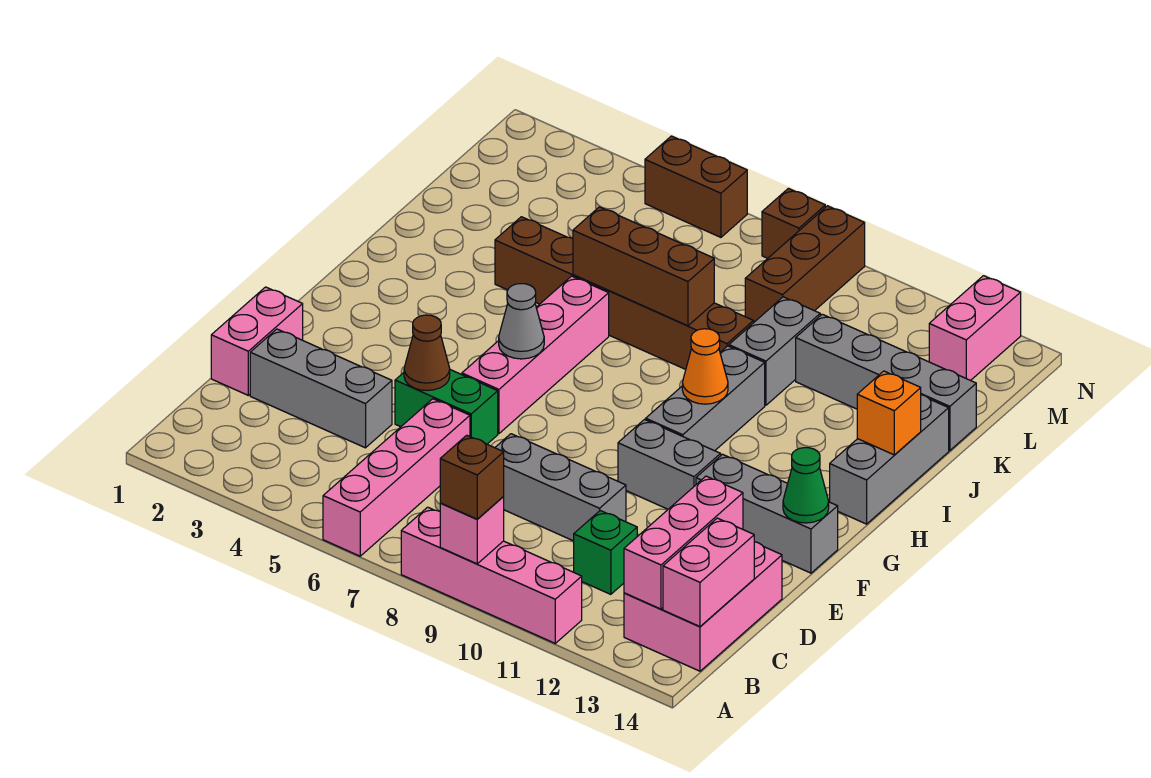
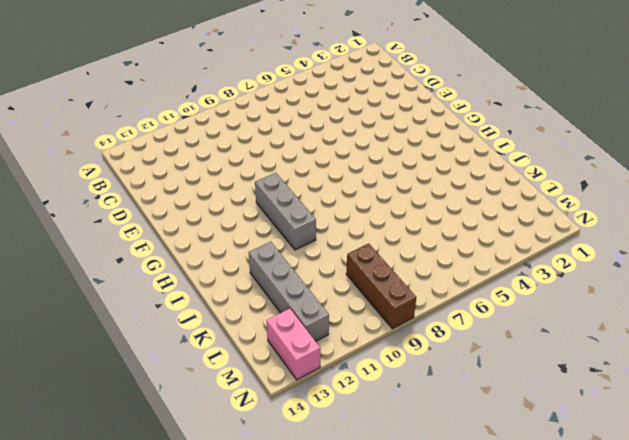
grey brick J12:M12 level 1 -> grey brick K11:K14 level 1
none -> pink brick A6:D6 level 1
none -> pink brick A8:A11 level 1
none -> pink brick B13:D14 level 1
none -> green brick C11 level 1

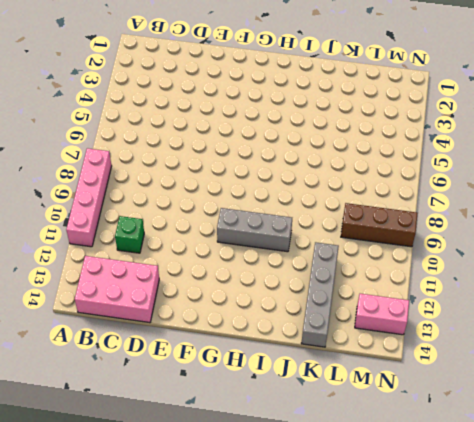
none -> pink brick A6:D6 level 1
none -> pink brick D1:E1 level 1
none -> grey brick D2:D4 level 1
none -> grey brick D8:D10 level 1

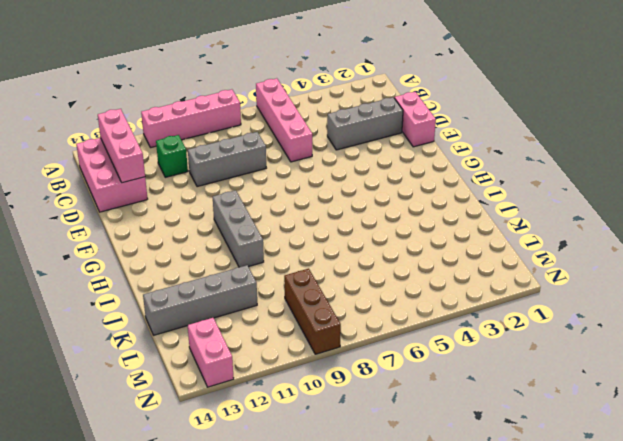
none -> green brick E5:E6 level 1
none -> pink brick F6:I6 level 1
none -> grey brick F10:F11 level 1
none -> grey brick F12:F14 level 1

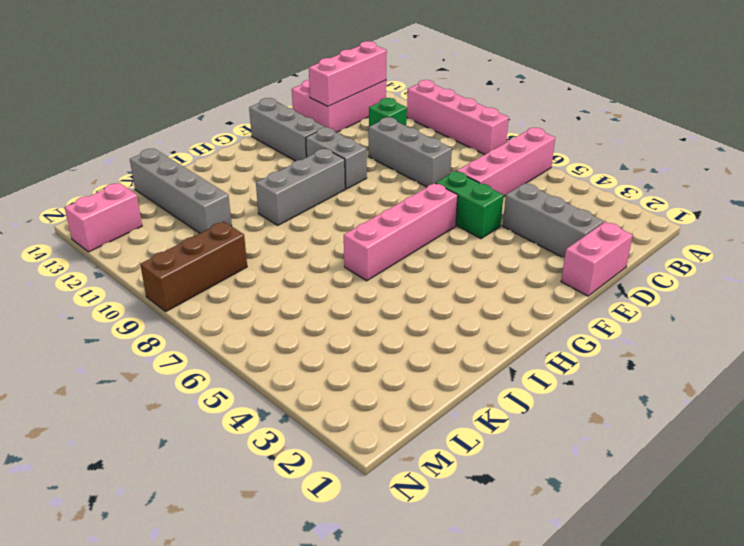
none -> grey brick H14:J14 level 1
none -> brown brick J4:J9 level 1
none -> grey brick J10:K10 level 1
none -> brown brick N5:N6 level 1

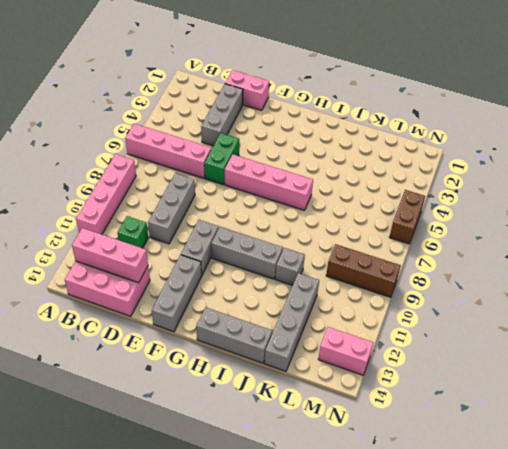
grey brick J10 level 1 -> grey brick J10:K10 level 1
none -> brown brick J4:J9 level 1
none -> brown brick N8 level 1
none -> pink brick A9 level 2
none -> pink brick B14:C14 level 2

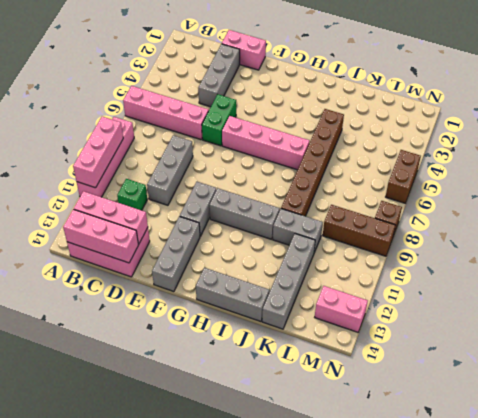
pink brick A9:A11 level 2 -> pink brick A9 level 2
pink brick B14:D14 level 2 -> pink brick B14:C14 level 2
none -> brown cone E5 level 2
none -> green cone F14 level 2
none -> grey cone G6 level 2
none -> orange cone H10 level 2

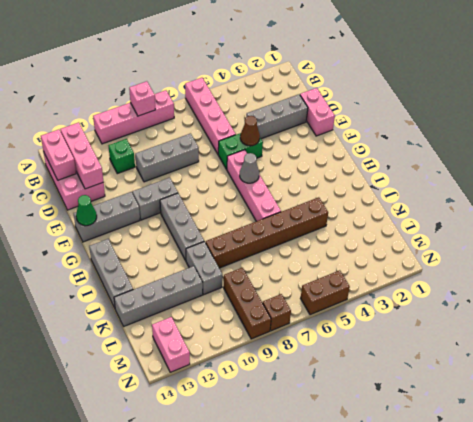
none -> orange cone H10 level 2
none -> orange brick I14 level 2
none -> brown brick J6:J8 level 2
none -> brown brick A9 level 3

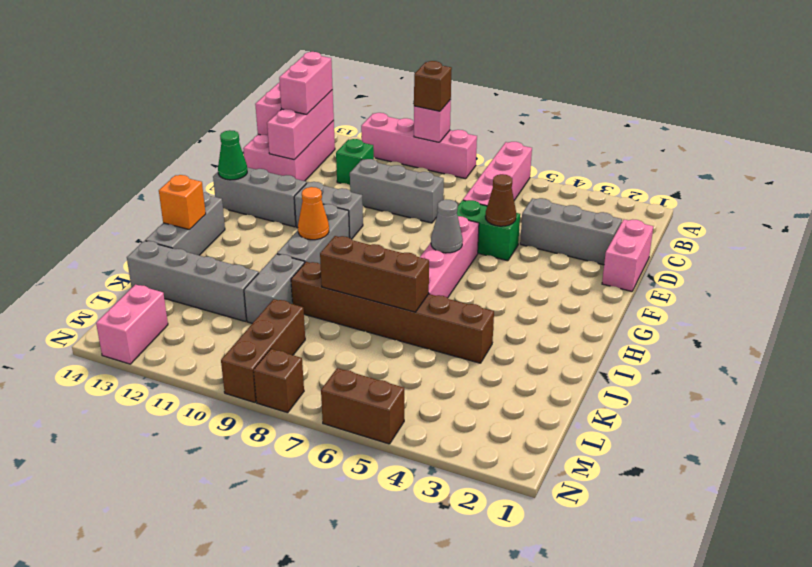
pink brick B13:C13 level 3 -> none

